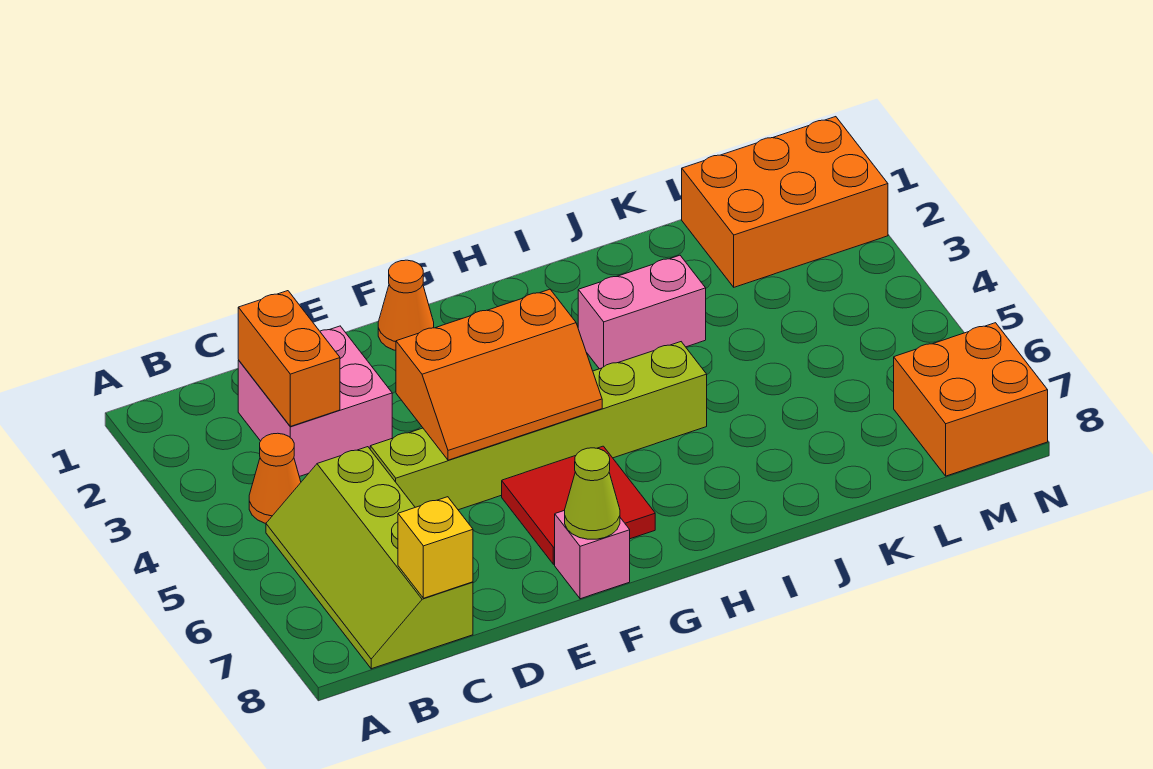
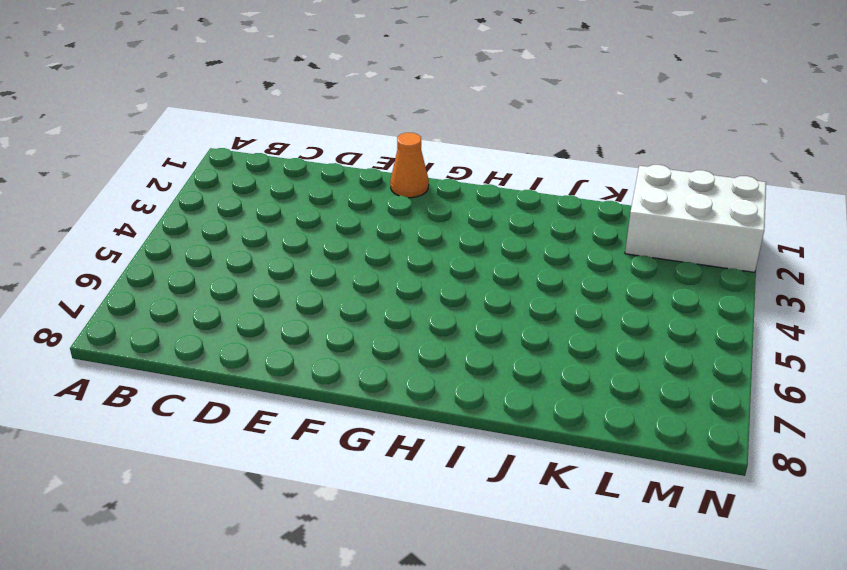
white brick L1:N2 level 1 -> orange brick L1:N2 level 1
none -> orange cone B4 level 1
none -> lime slope B5:C8 level 1 top C
none -> pink brick C2:D3 level 1

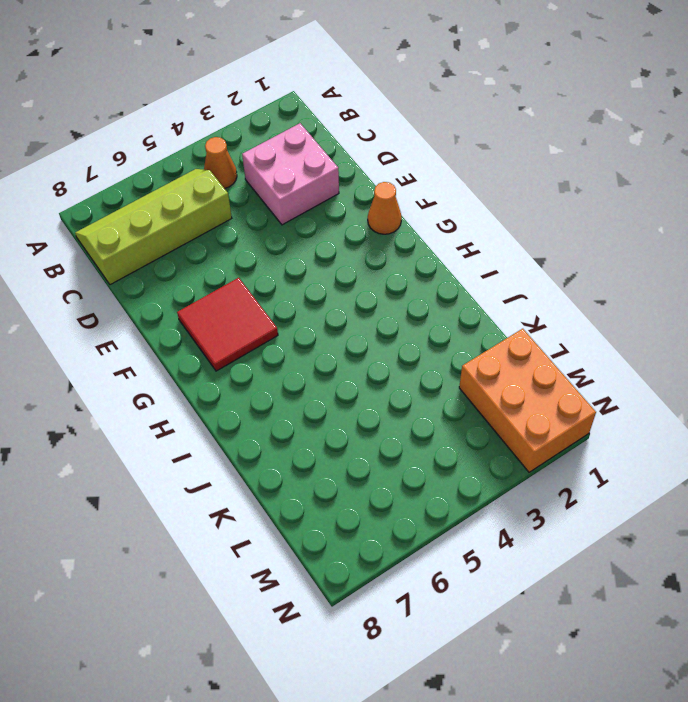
none -> lime brick D5:I5 level 1
none -> pink brick F8 level 1
none -> pink brick I3:J3 level 1

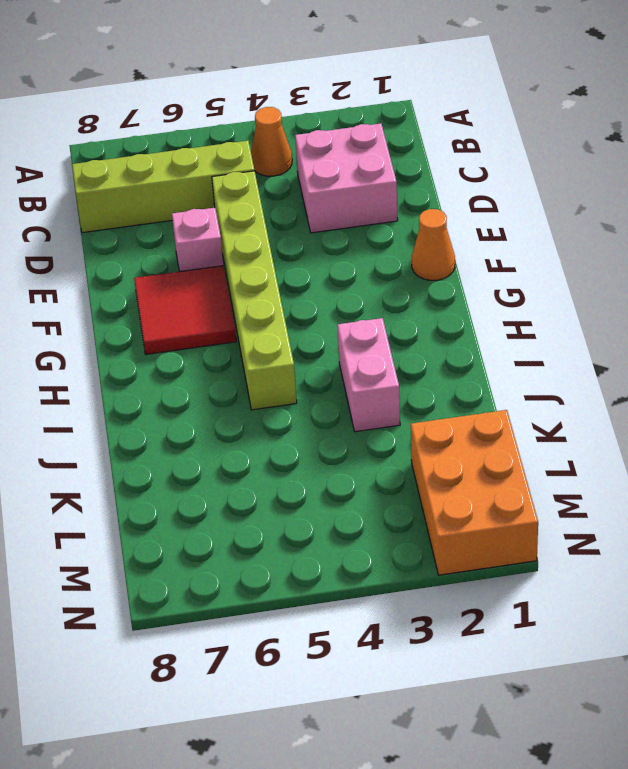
pink brick E6 level 1 -> pink brick F8 level 1
none -> orange brick M7:N8 level 1
none -> orange brick C2:C3 level 2
none -> yellow brick C8 level 2

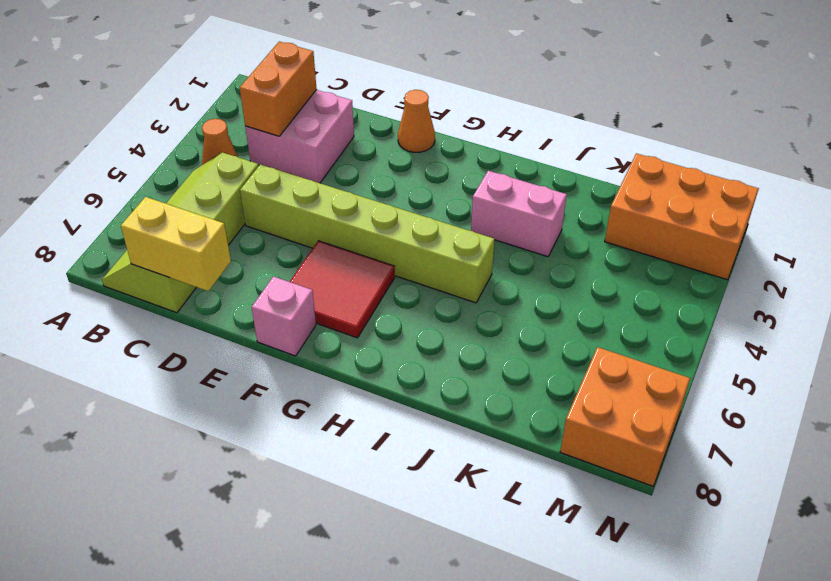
yellow brick C8:D8 level 2 -> yellow brick C8 level 2
none -> orange slope E4:G5 level 2 top 4
none -> lime cone F8 level 2

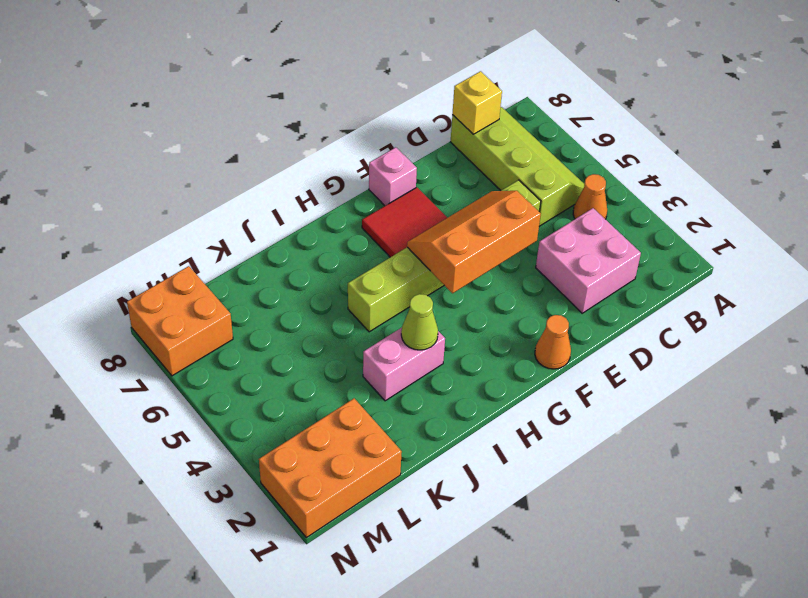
lime cone I3 level 2 -> lime cone F8 level 2
none -> orange brick C2:C3 level 2

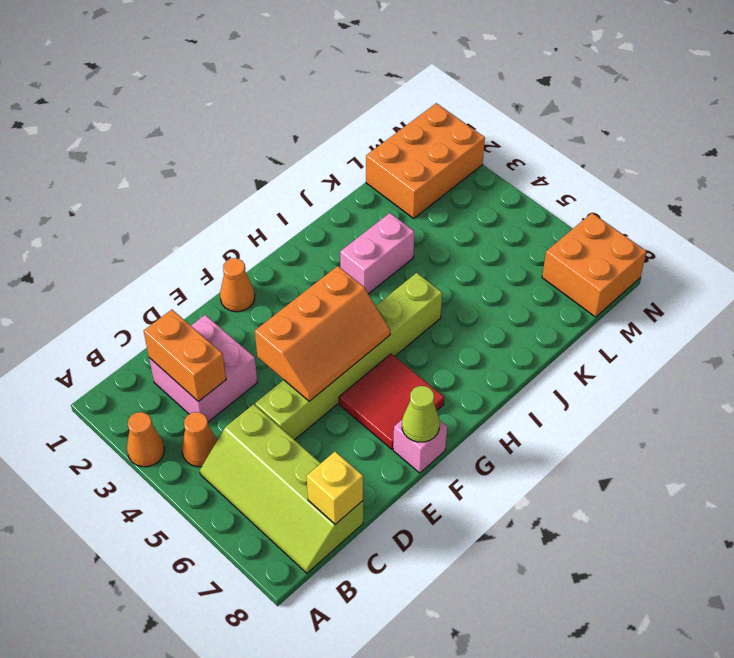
orange cone A3 level 1 -> none

